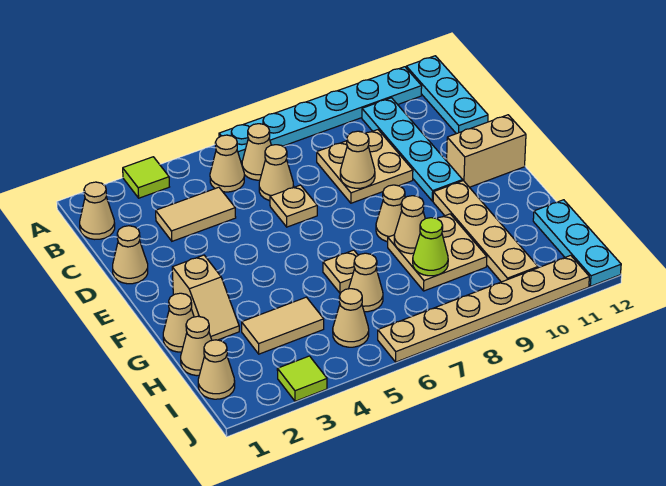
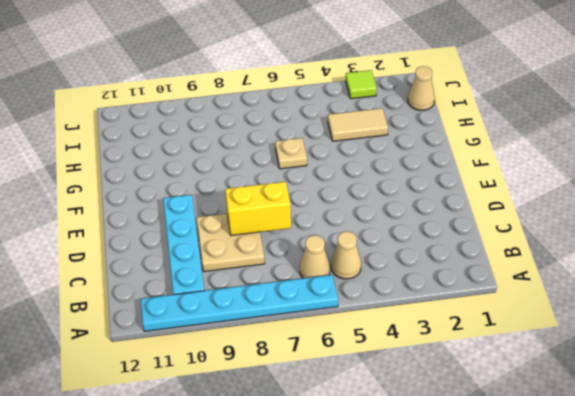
yellow brick D7:D8 level 2 -> tan cone D8 level 2
none -> lime tile A3 level 1
none -> cyan plate A12:C12 level 1
none -> tan cone B1 level 1
none -> tan tile C3:C4 level 1

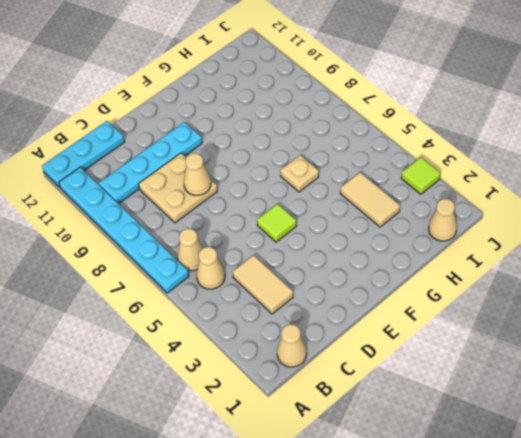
lime tile E5 level 1 -> lime tile A3 level 1
none -> tan cone C6 level 1
none -> tan cone D1 level 1
none -> tan plate D6 level 1
none -> tan brick E11:E12 level 1

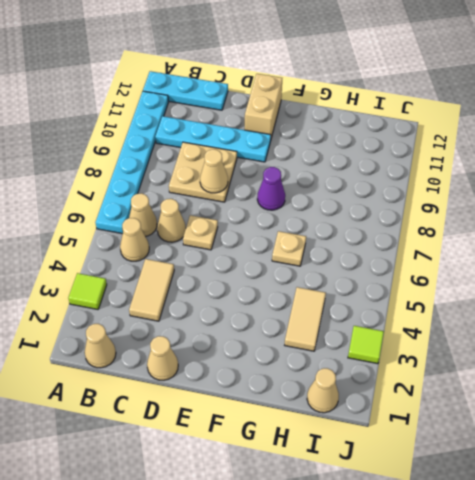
purple cone F8 level 1 -> tan cone F8 level 1
none -> tan slope F2:G2 level 1 top F
none -> tan plate F10:I10 level 1
none -> tan cone G1 level 1
none -> tan plate G8:H9 level 1

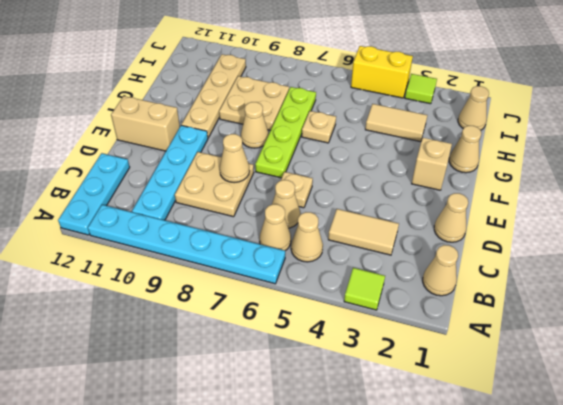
lime plate E7:H7 level 1 -> none
yellow brick J4:J5 level 1 -> none
none -> tan cone H1 level 1
none -> tan cone H6 level 1
none -> cyan plate H12:J12 level 1
none -> tan cone I5 level 1

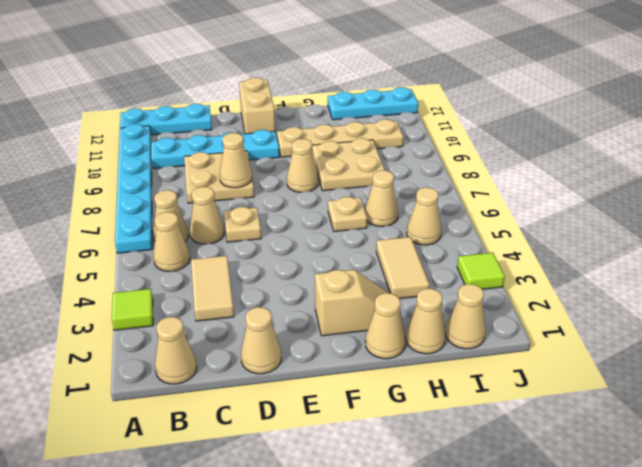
none -> tan plate J6:J11 level 1
none -> tan cone G8 level 2
none -> lime cone H8 level 2

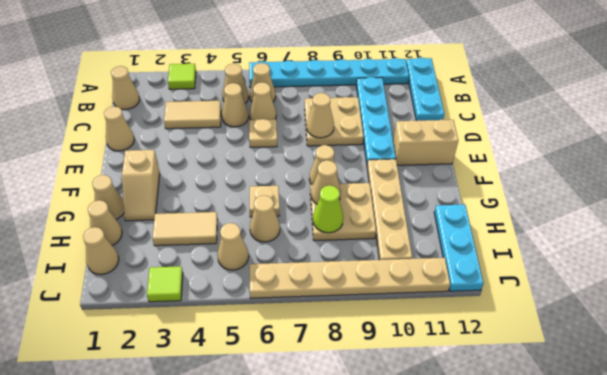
tan cone C5 level 1 -> none

